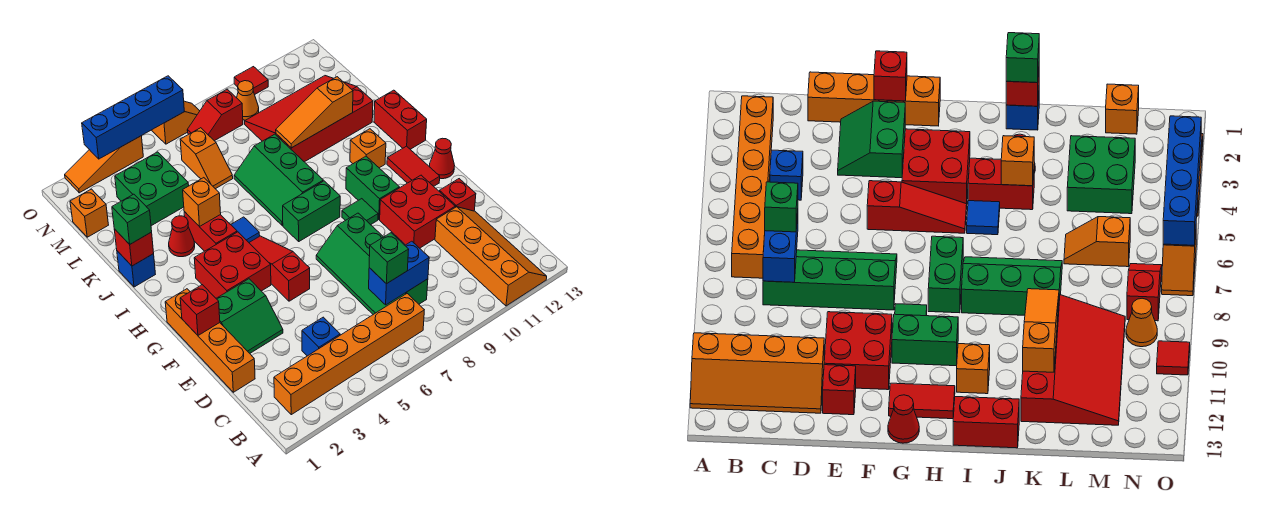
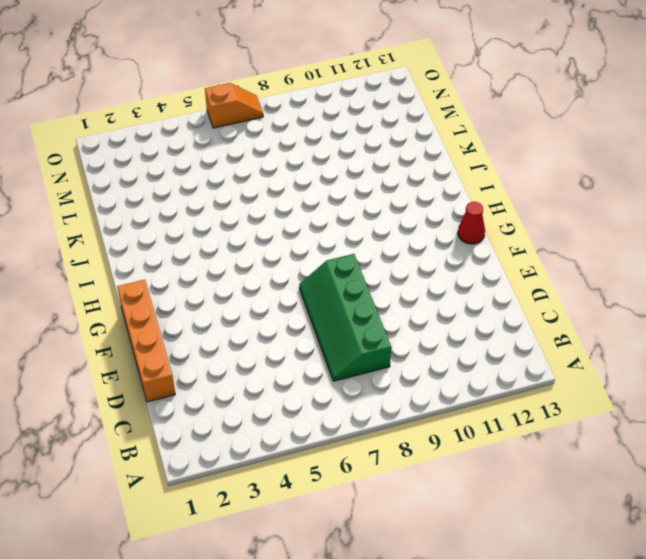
none -> orange slope A11:D12 level 1 top 11
none -> orange brick B2:B7 level 1
none -> blue brick C4 level 1
none -> green slope E2:F3 level 1 top F

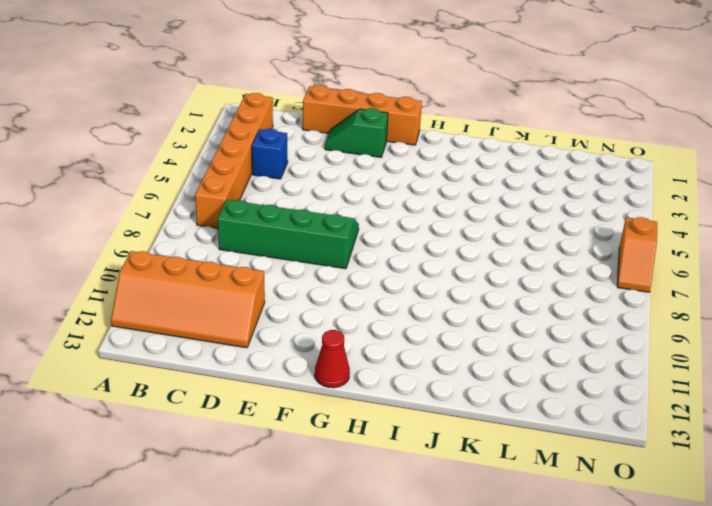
green slope E2:F2 level 1 top F -> green slope E2:F3 level 1 top F
none -> red brick E10:F11 level 1
none -> red brick E12 level 1
none -> red slope F5:H5 level 1 top F
none -> red brick G3:H4 level 1

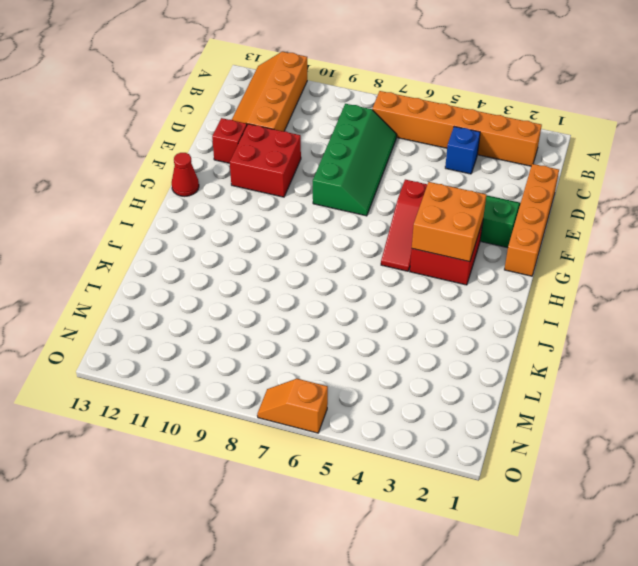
orange brick G3:H4 level 2 -> none
none -> green tile G9 level 1
none -> green brick G10:H10 level 1
none -> red tile G12:H12 level 1
none -> green brick H7:H8 level 1

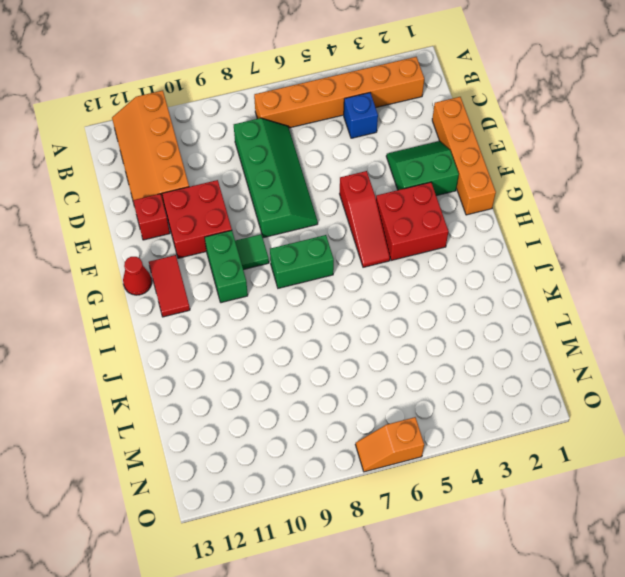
none -> red brick I4:J4 level 1
none -> blue tile I5 level 1
none -> green slope I7:K8 level 1 top 8
none -> orange brick I11 level 1

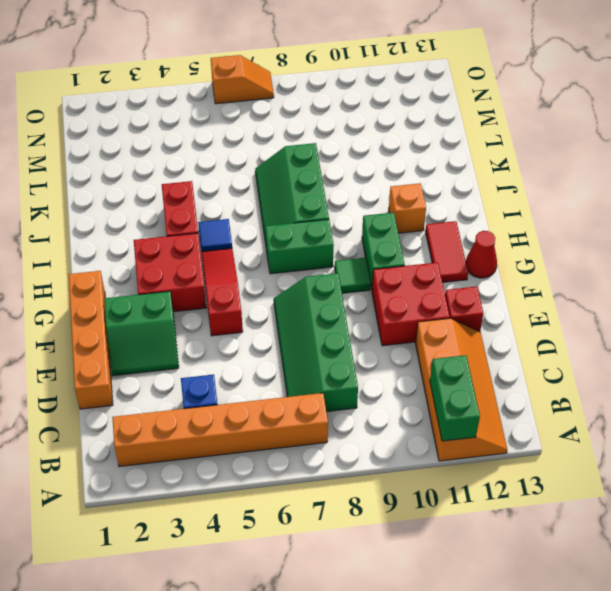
green brick A11:B11 level 2 -> none
none -> red brick I13:J13 level 1
none -> blue brick J1 level 1
none -> red cone J3 level 1
none -> red slope K9:M12 level 1 top K

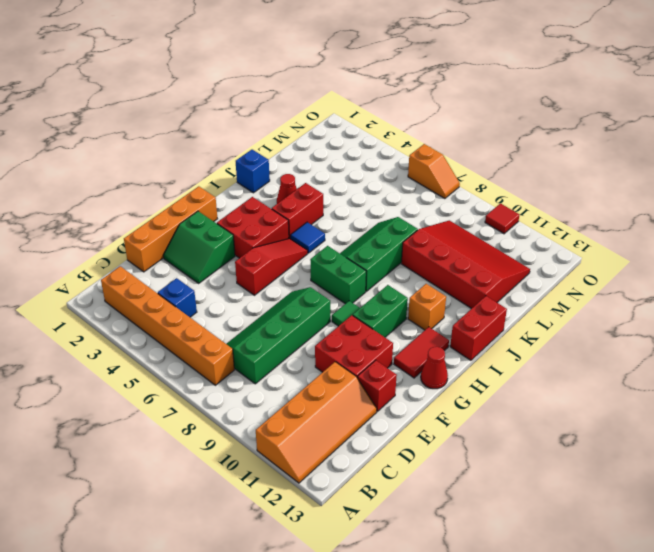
none -> green brick L3:M4 level 1
none -> orange slope L6:M6 level 1 top M
none -> orange brick M1 level 1
none -> red slope N7:N8 level 1 top 8

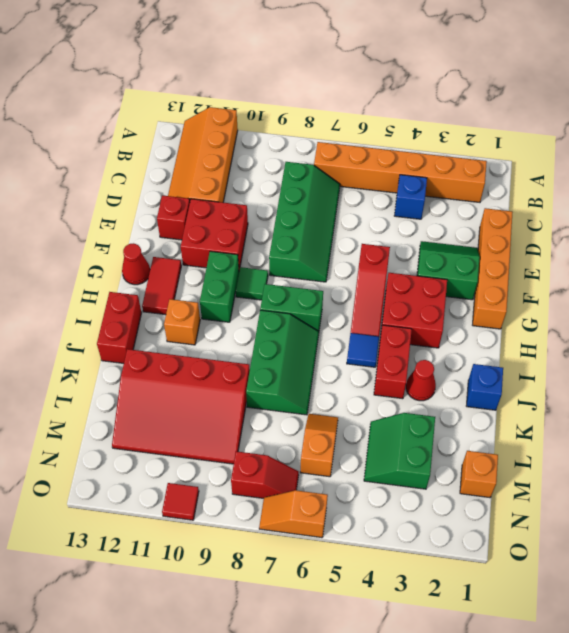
green slope L3:M4 level 1 top 3 -> green brick L3:M4 level 1
none -> orange cone N9 level 1
none -> orange slope O2:O4 level 1 top 4
none -> blue brick C7:C8 level 2
none -> red brick F1 level 2

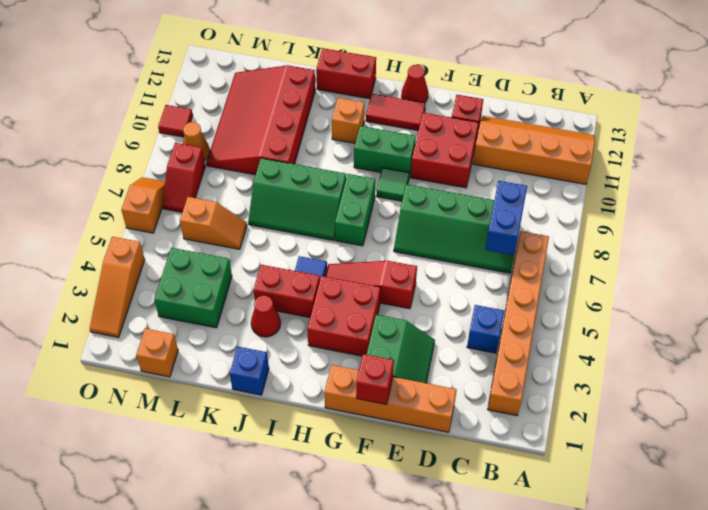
none -> red brick J1 level 2
none -> orange brick J4 level 2
none -> orange slope K9:K11 level 2 top 11
none -> blue brick O3:O6 level 2

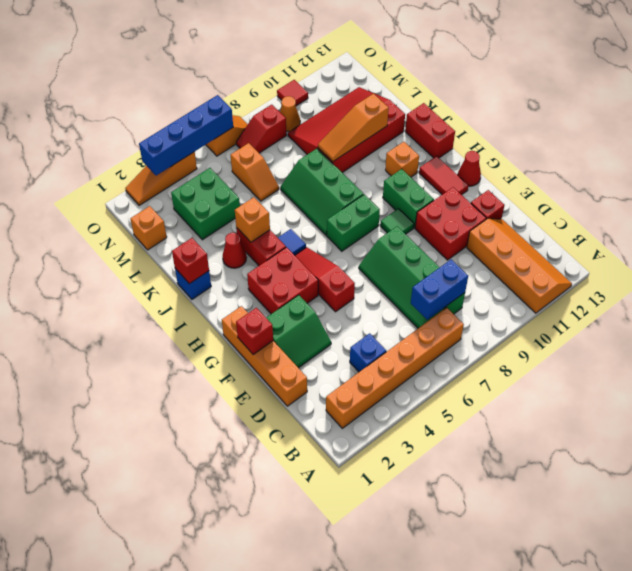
none -> green brick C7 level 3
none -> green brick J1 level 3

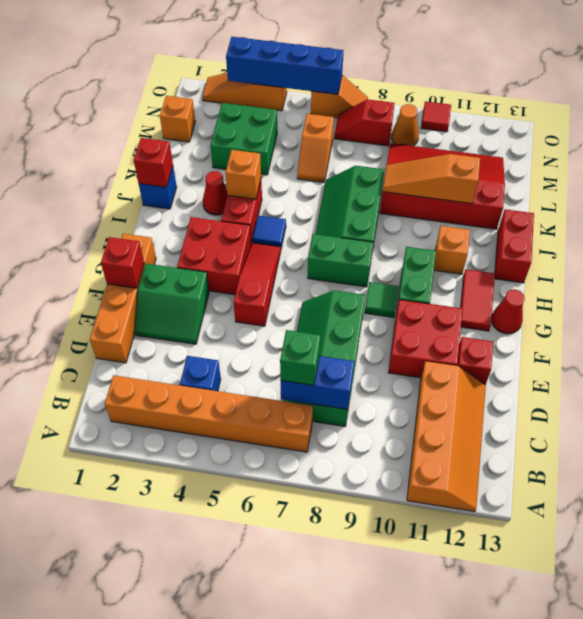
none -> green brick J1 level 3

